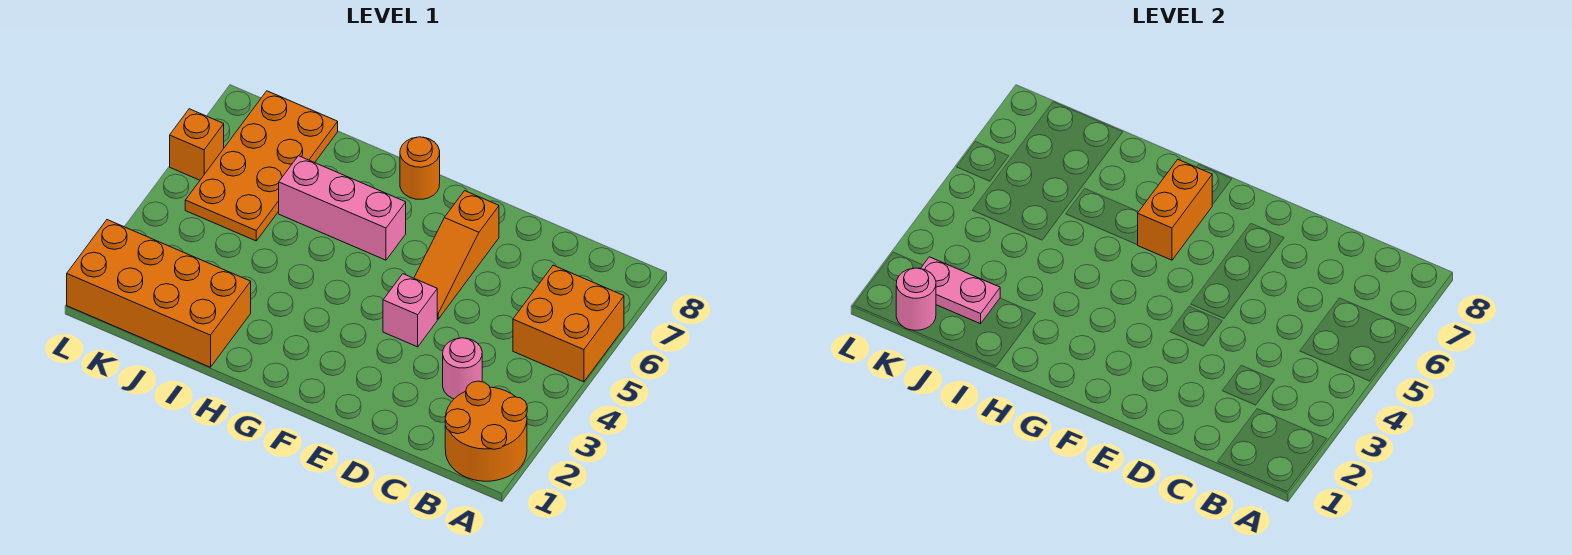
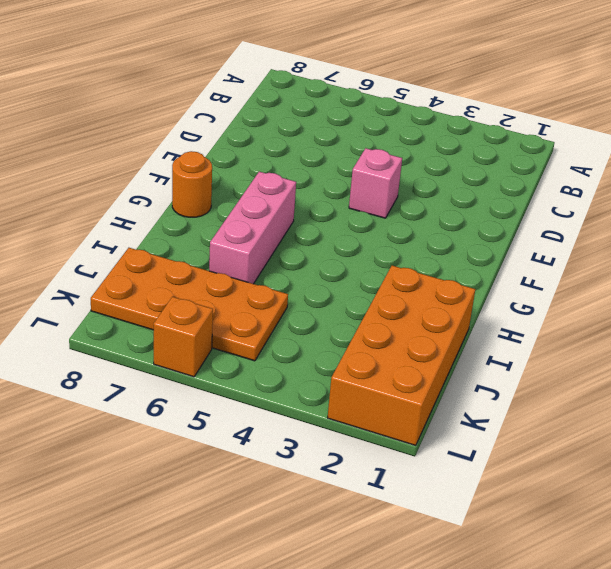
none -> orange round brick A1:B2 level 1
none -> orange brick A5:B6 level 1
none -> pink round brick C3 level 1

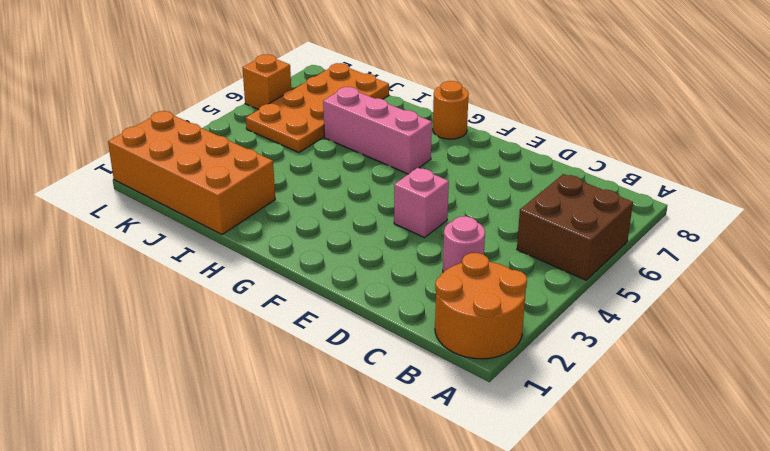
brown brick A5:B6 level 1 -> orange brick A5:B6 level 1
none -> orange slope E5:E7 level 1 top 7
none -> orange brick G6:G7 level 2
none -> pink plate J2:K2 level 2

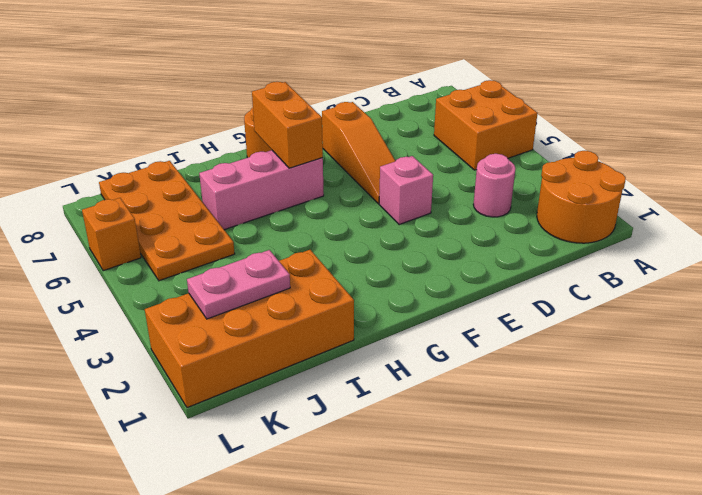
none -> pink round brick K1 level 2

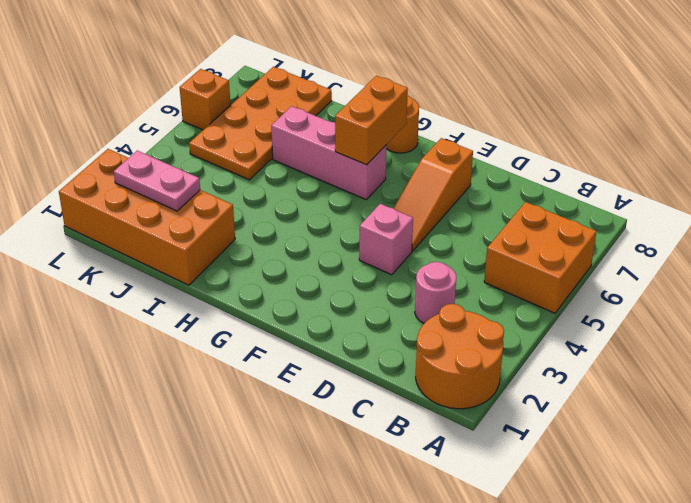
none -> pink round brick K1 level 2

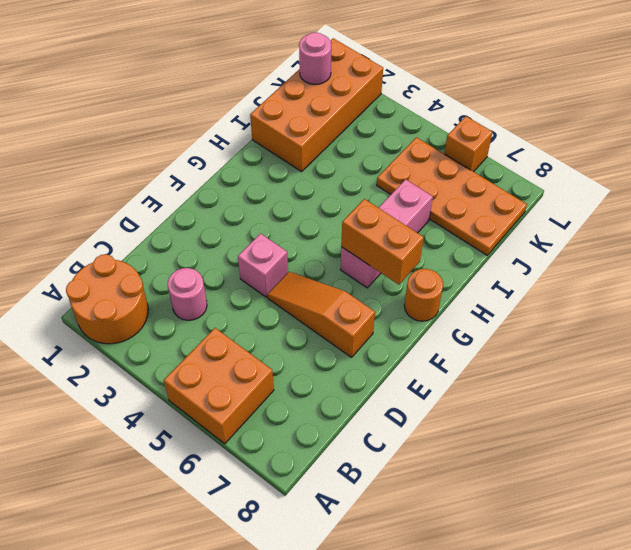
none -> pink plate J2:K2 level 2

